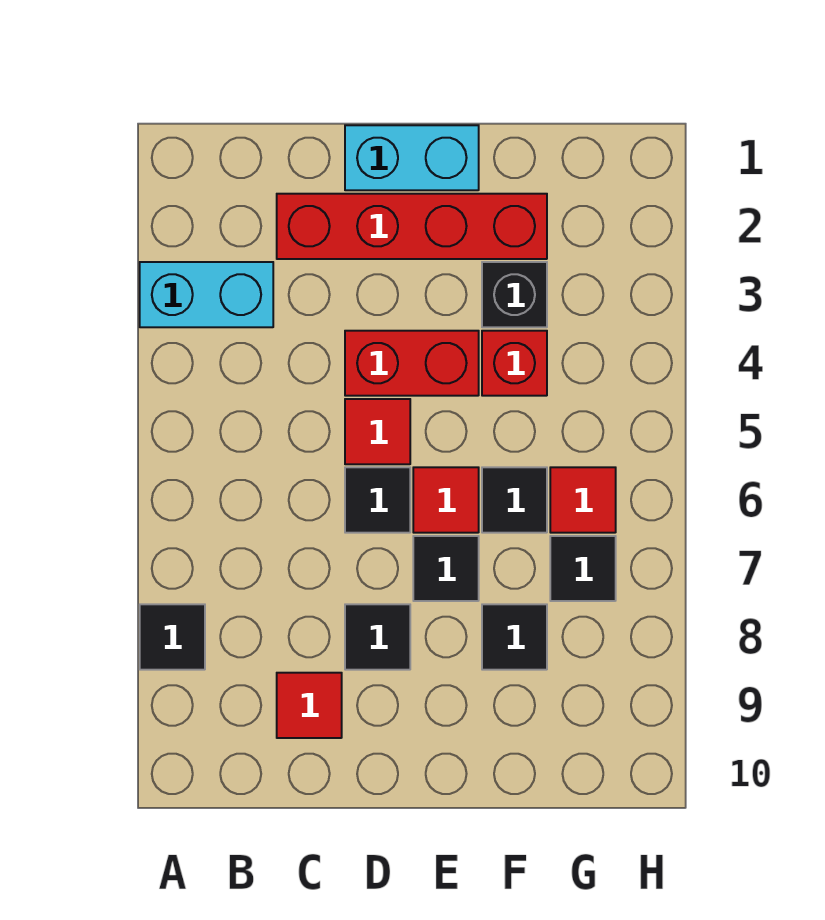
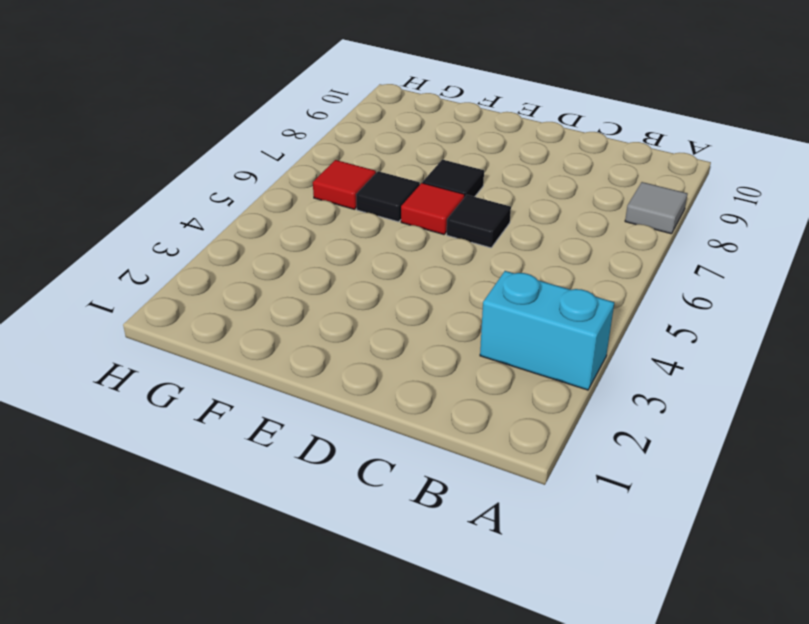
grey tile A8 level 1 -> black tile A8 level 1
none -> red brick C2:F2 level 1
none -> red tile C9 level 1
none -> cyan brick D1:E1 level 1

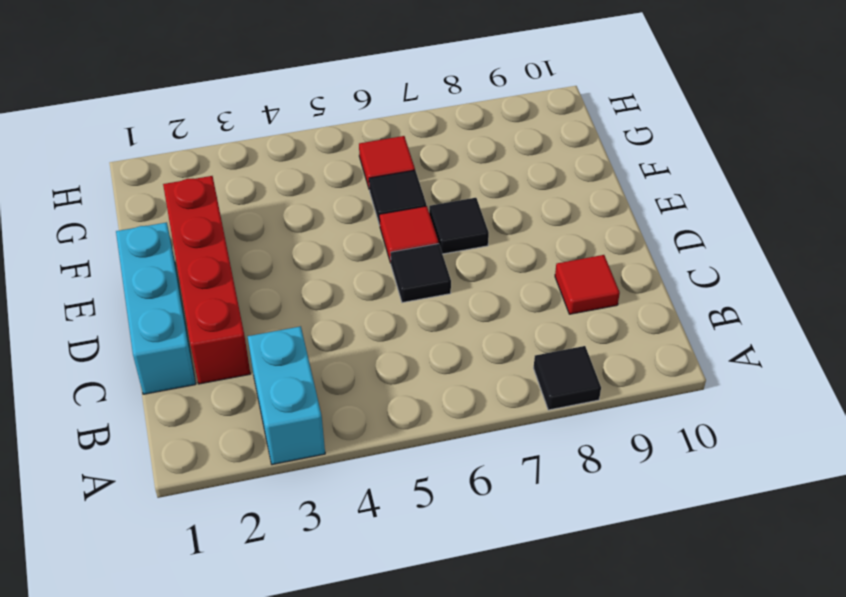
cyan brick C1:E1 level 1 -> cyan brick D1:E1 level 1
none -> red brick D4:E4 level 1
none -> red tile D5 level 1
none -> black tile D8 level 1

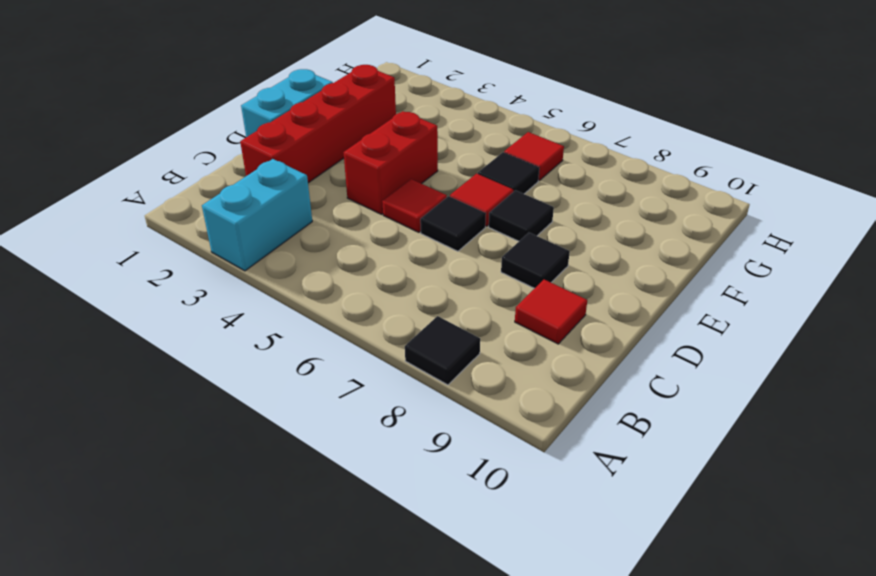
none -> black brick F3 level 1
none -> red brick F4 level 1
none -> black tile F8 level 1

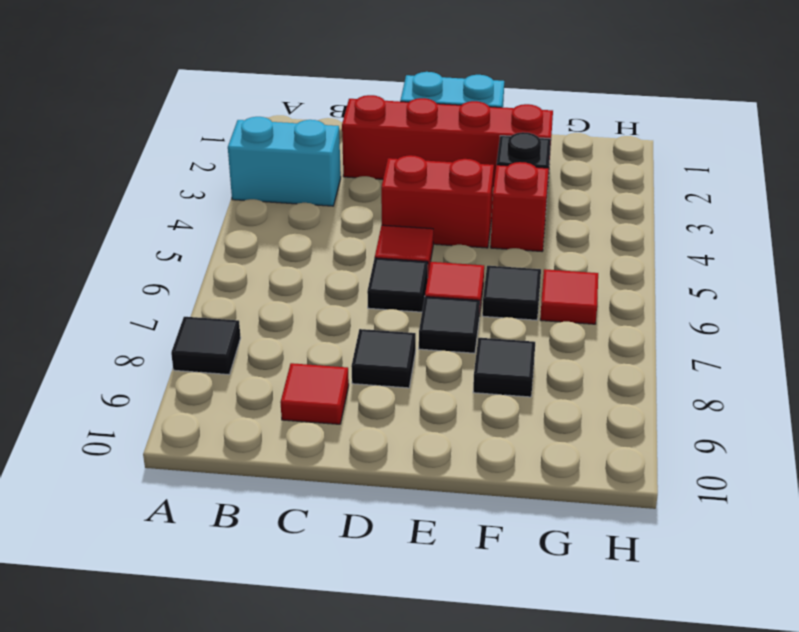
none -> black tile G7 level 1

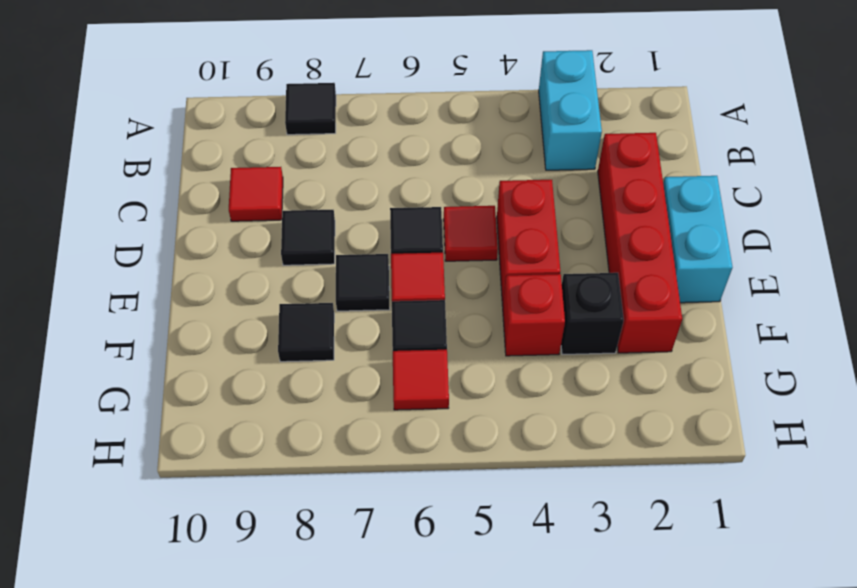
none -> black tile G7 level 1

